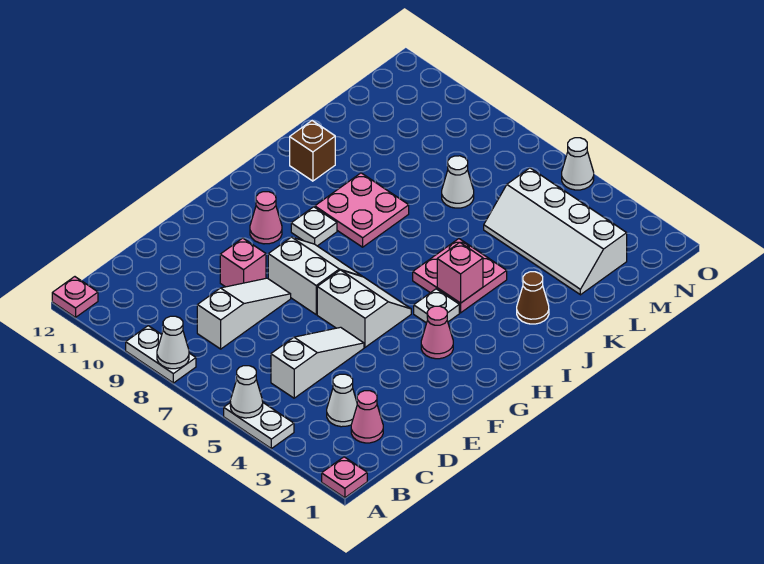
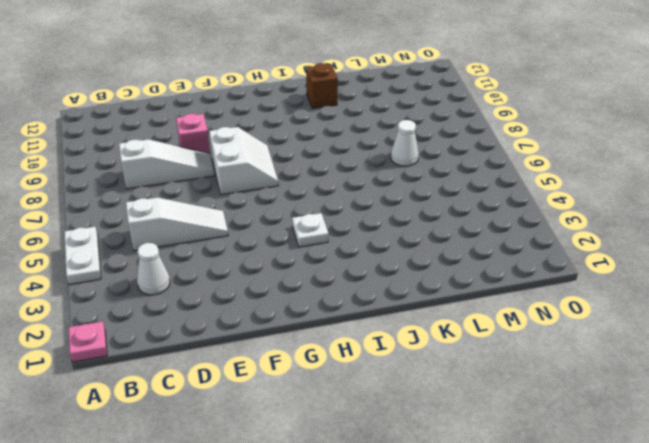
none -> white plate A8:A9 level 1
none -> pink plate A12 level 1
none -> pink cone C2 level 1

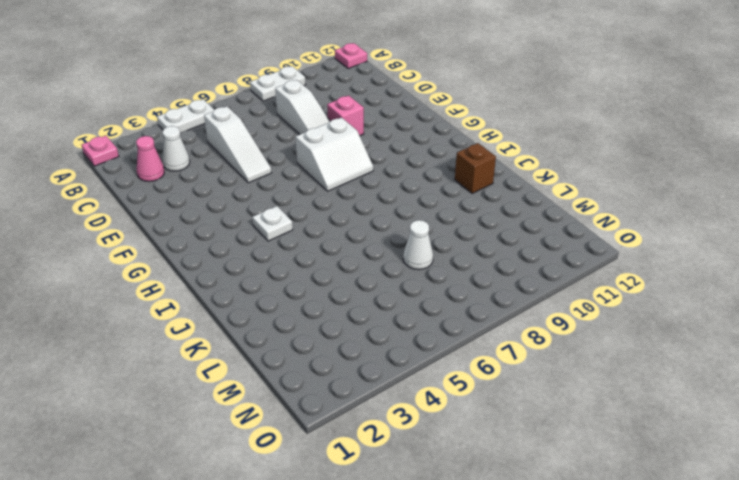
none -> white slope F5:G6 level 1 top F
none -> pink cone G3 level 1
none -> pink cone G10 level 1

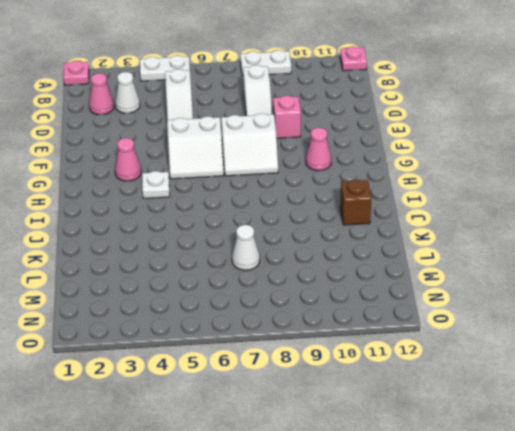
none -> white plate H9 level 1
none -> pink plate I4:J5 level 1
none -> pink plate I8:J9 level 1

